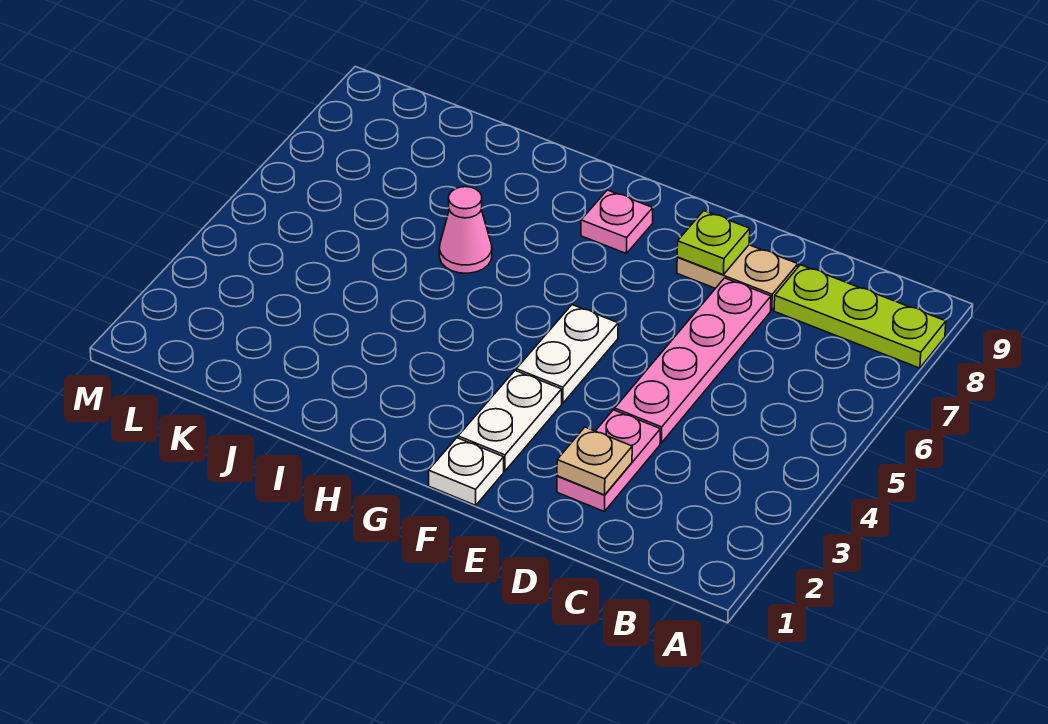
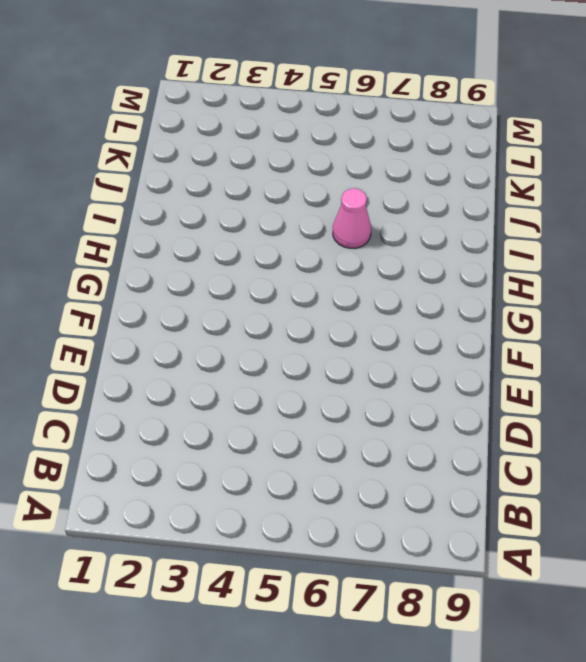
none -> lime plate A8:C8 level 1
none -> pink plate D2:D3 level 1

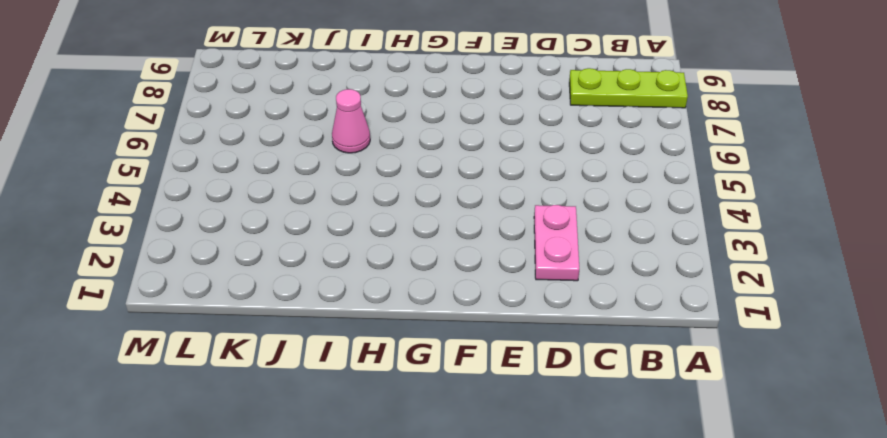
none -> pink plate D4:D7 level 1
none -> tan plate D8:E8 level 1

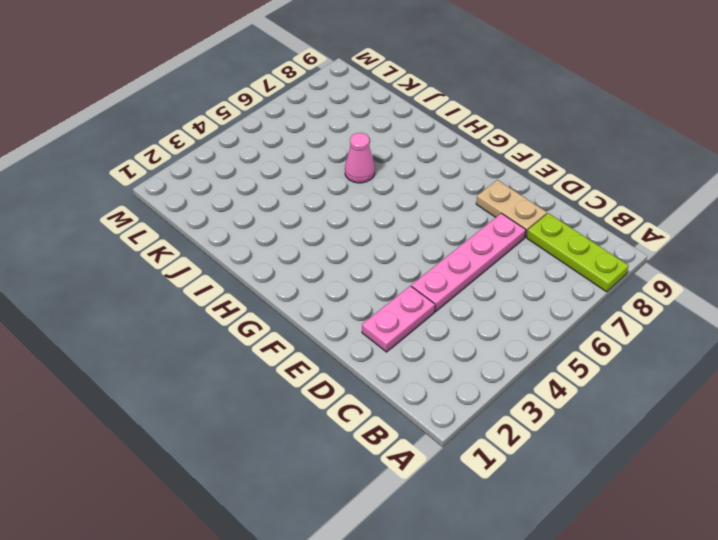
none -> white plate F1 level 1
none -> white plate F2:F3 level 1

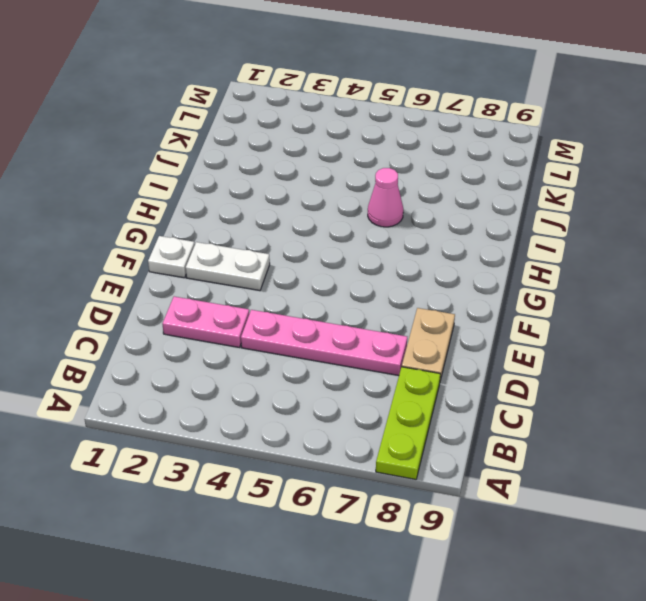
none -> white plate F4:F5 level 1
none -> pink plate G8 level 1

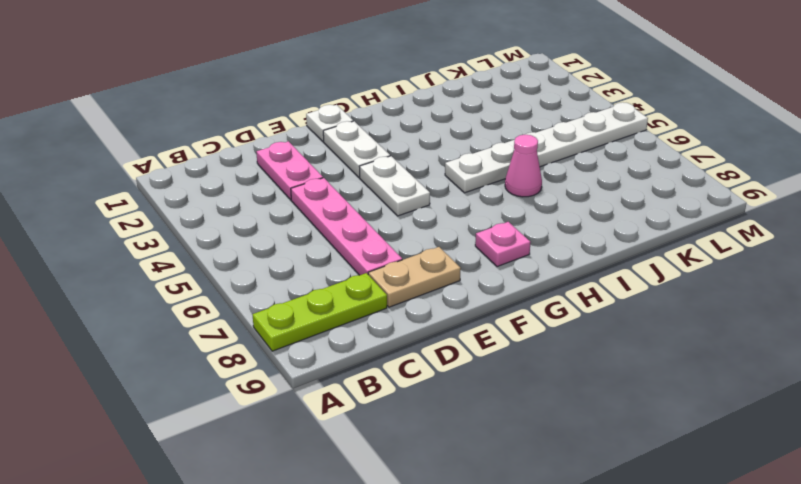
white plate H5:M5 level 1 -> none
none -> tan plate D2 level 2
none -> lime plate E8 level 2

